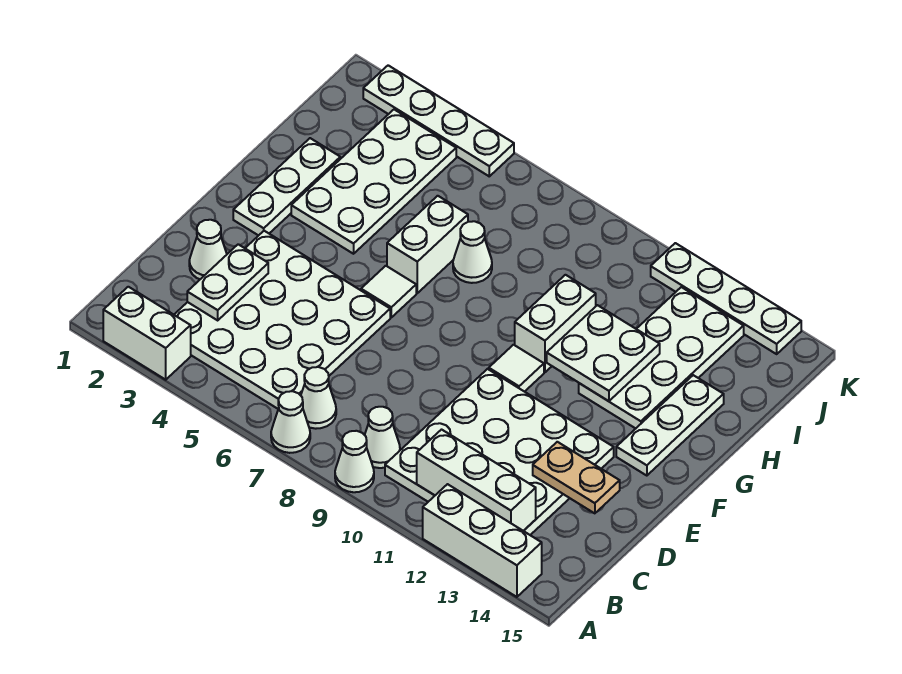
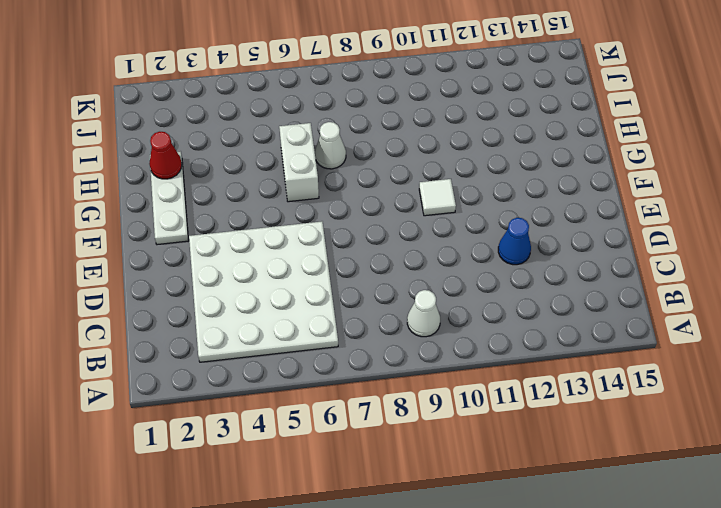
blue cone D12 level 1 -> white plate B10:E13 level 1
red cone H2 level 2 -> none
none -> white brick A2:A3 level 1
none -> white cone A7 level 1
none -> white cone A9 level 1

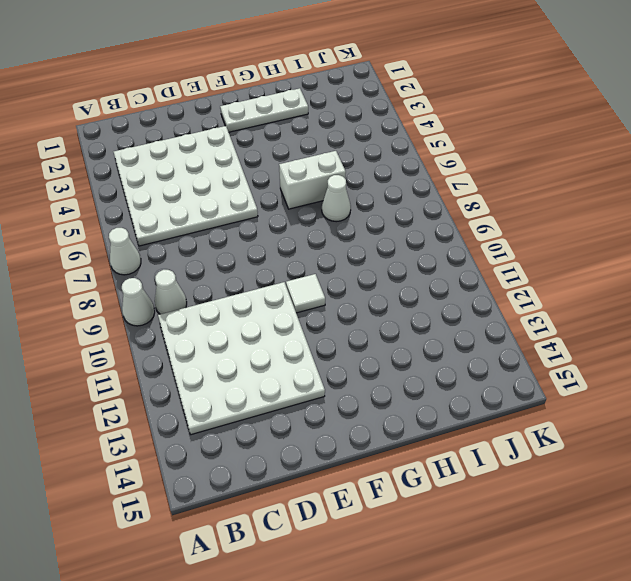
none -> white brick A2:A3 level 1
none -> white brick A12:A14 level 1
none -> white cone B7 level 1

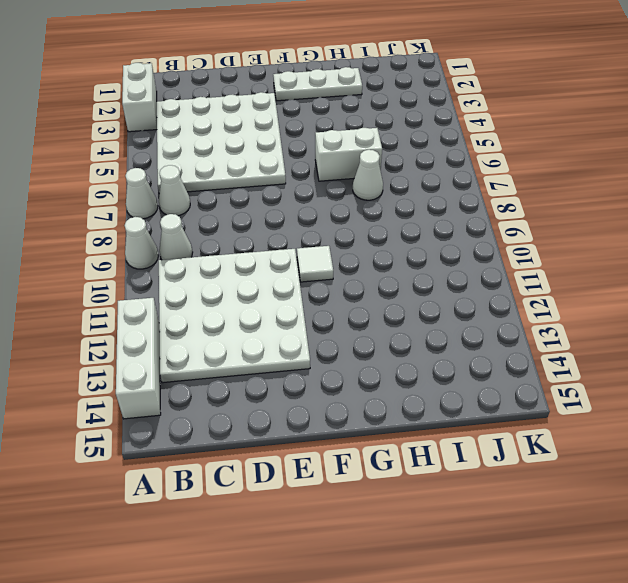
none -> white cone D2 level 1
none -> white tile F6 level 1
none -> white plate F14:H14 level 1

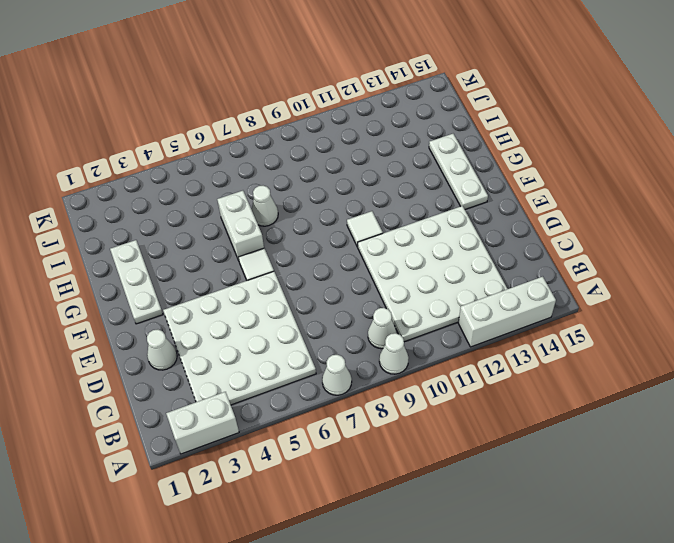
none -> white cone B7 level 1
none -> white plate G3:J4 level 1
none -> white brick G10:H10 level 1

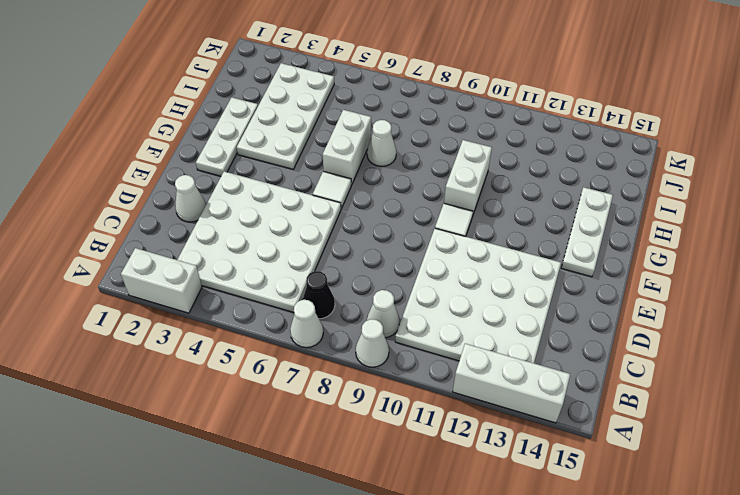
black cone B7 level 1 -> white cone B7 level 1
none -> white plate G12:J13 level 1
none -> white plate K2:K5 level 1
none -> white plate K11:K14 level 1

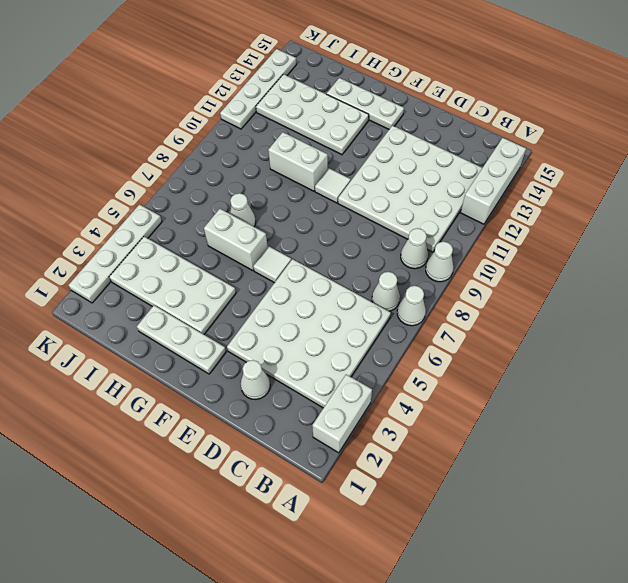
none -> white brick B11:B13 level 2
none -> white plate C3:D3 level 2
none -> tan plate D13:D14 level 2

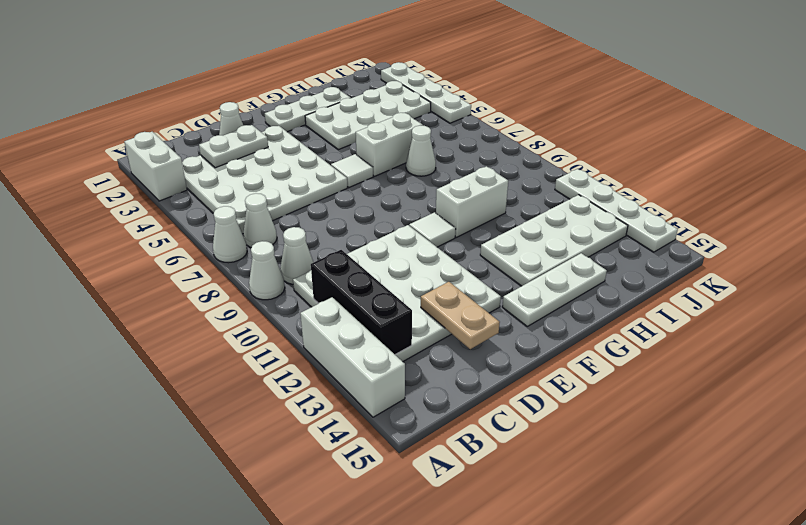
black brick B11:B13 level 2 -> white brick B11:B13 level 2
none -> white plate G11:H12 level 2

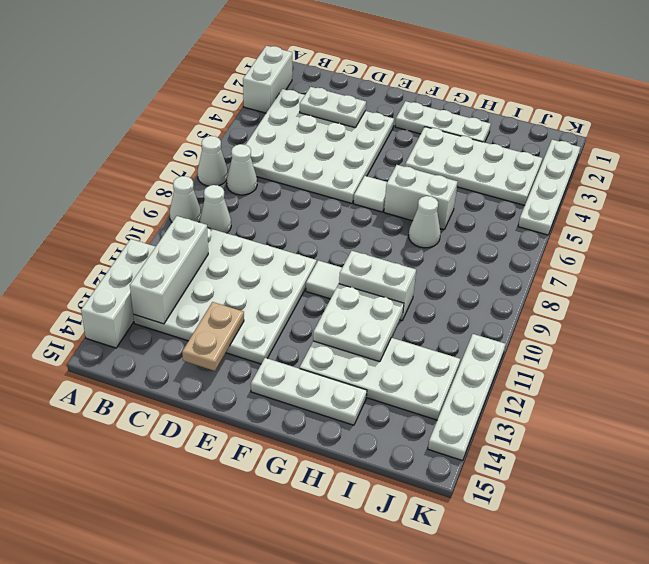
none -> white cone D2 level 1

